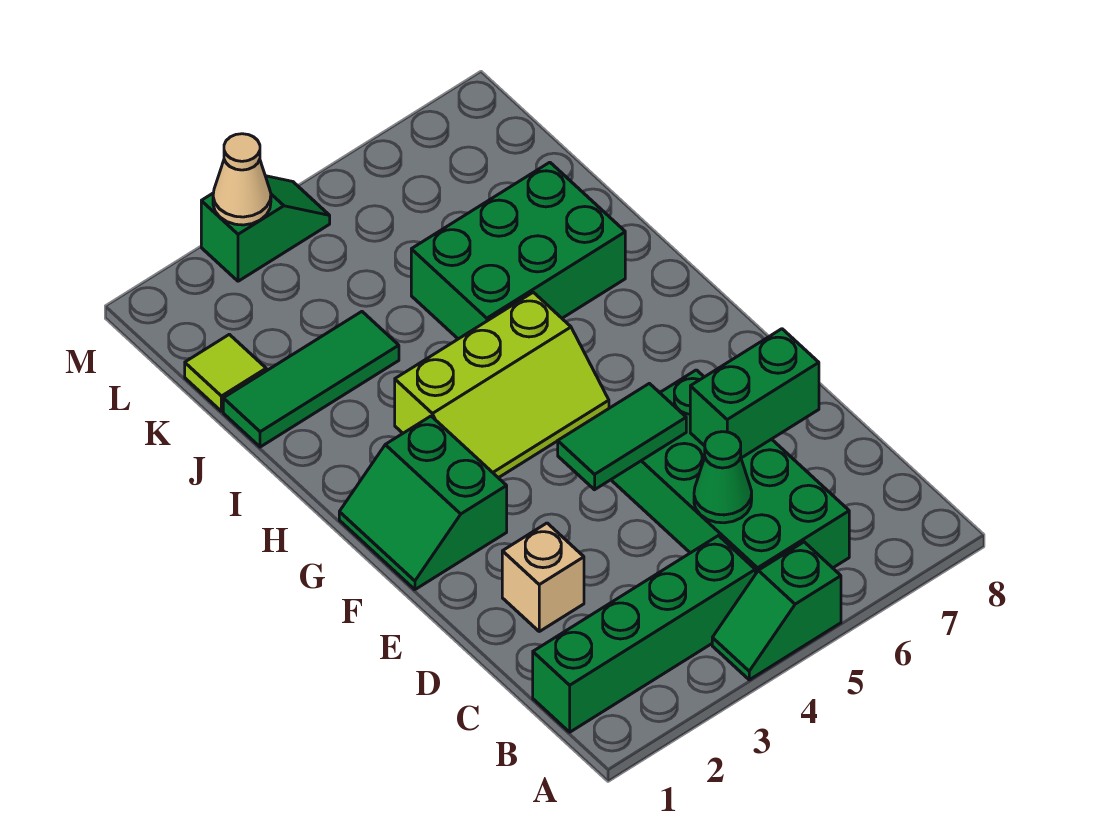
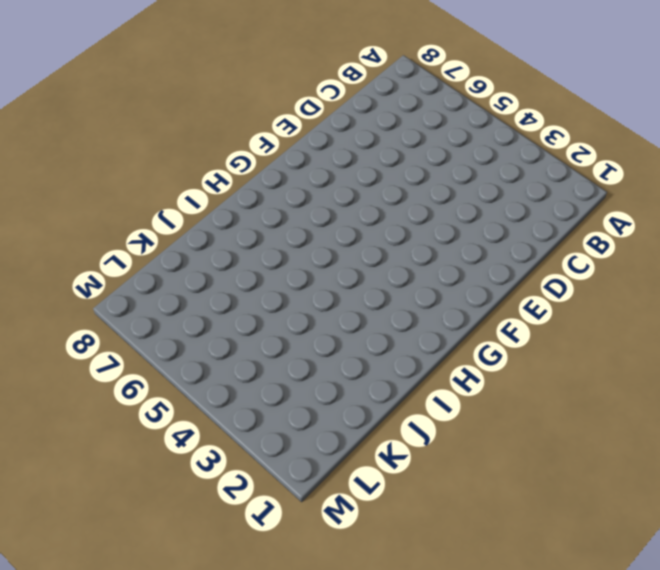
none -> green slope A4:A5 level 1 top 5
none -> green brick B1:B4 level 1
none -> green brick B5:E6 level 1

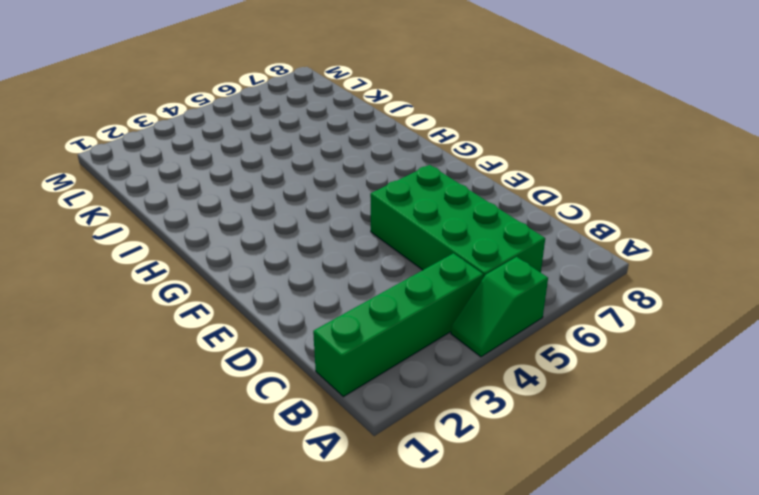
none -> tan brick D2 level 1
none -> green slope F1:G2 level 1 top 2
none -> lime slope G3:H5 level 1 top H

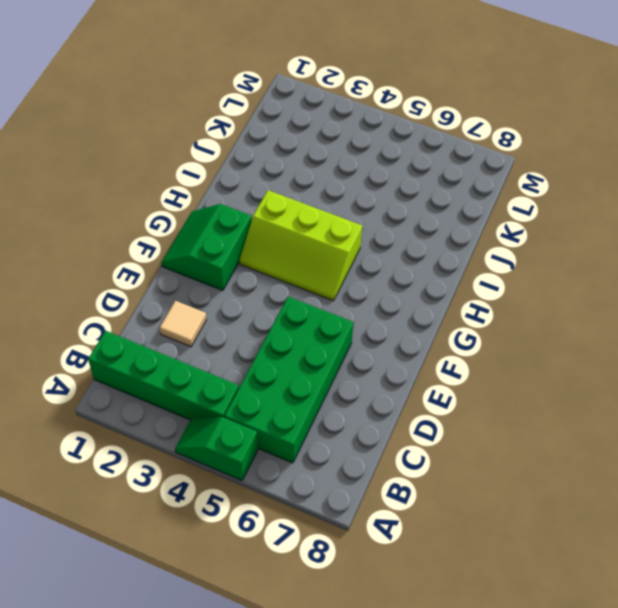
tan tile D2 level 1 -> tan brick D2 level 1
none -> green brick I5:J7 level 1
none -> green tile J1:J3 level 1
none -> lime tile K1 level 1

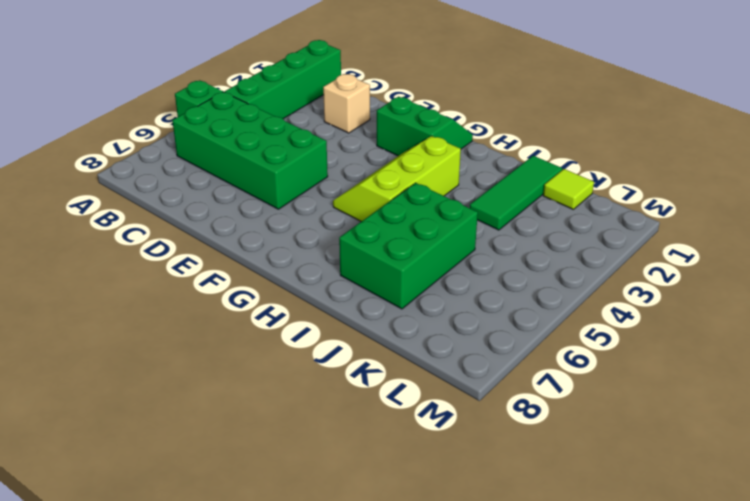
none -> green slope M3:M4 level 1 top 3
none -> green cone C5 level 2
none -> green brick D6:D7 level 2

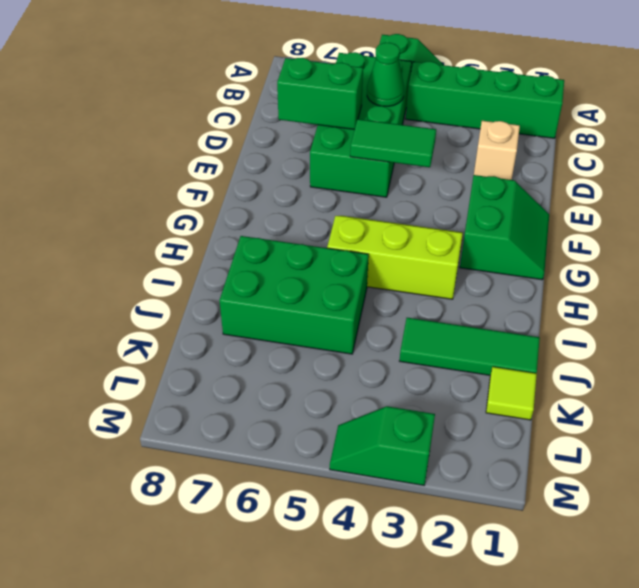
none -> tan cone M3 level 2

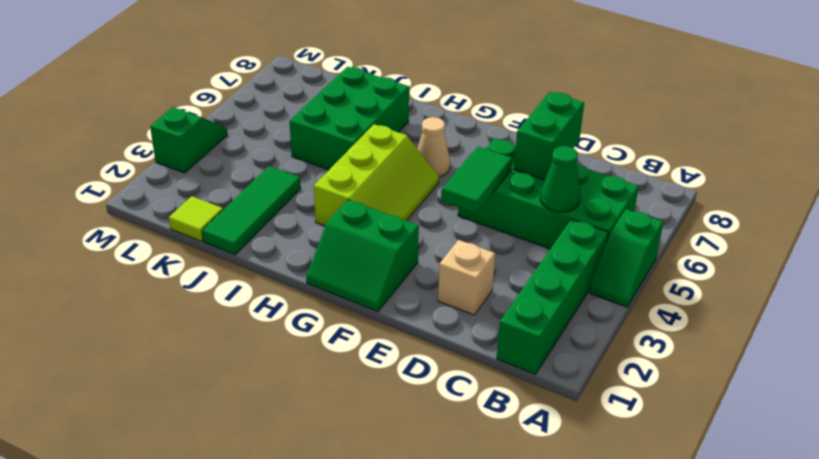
tan cone G6 level 1 -> tan cone M3 level 2

